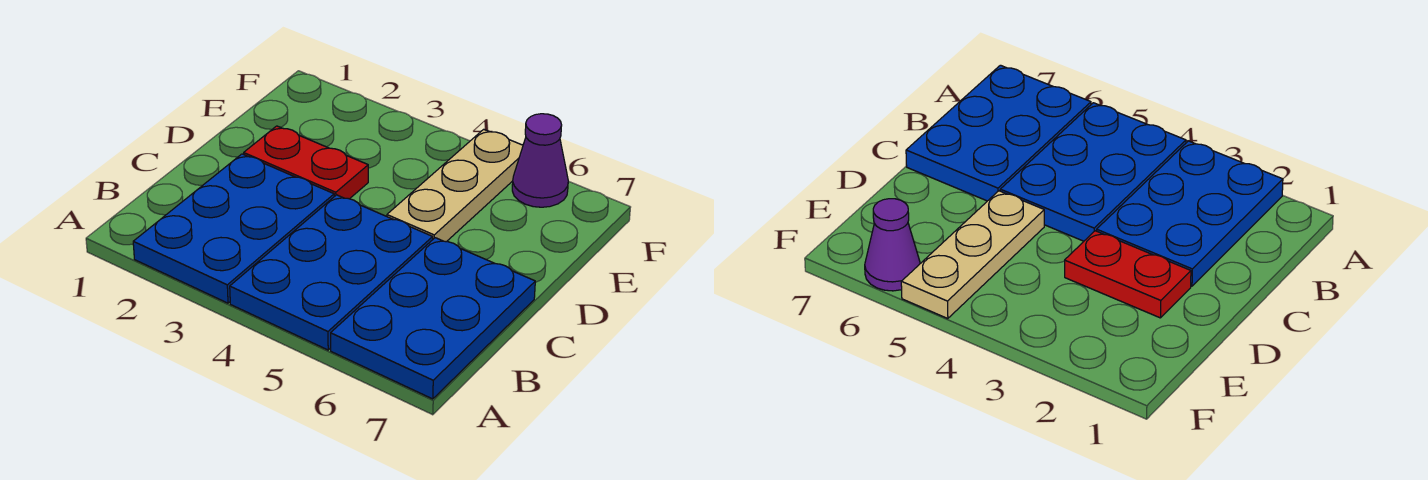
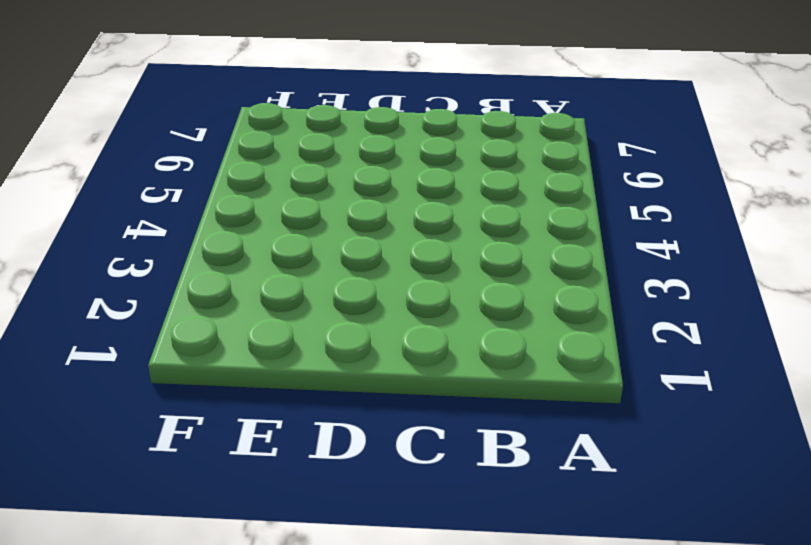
none -> blue plate A2:C3 level 1
none -> blue plate A4:C5 level 1

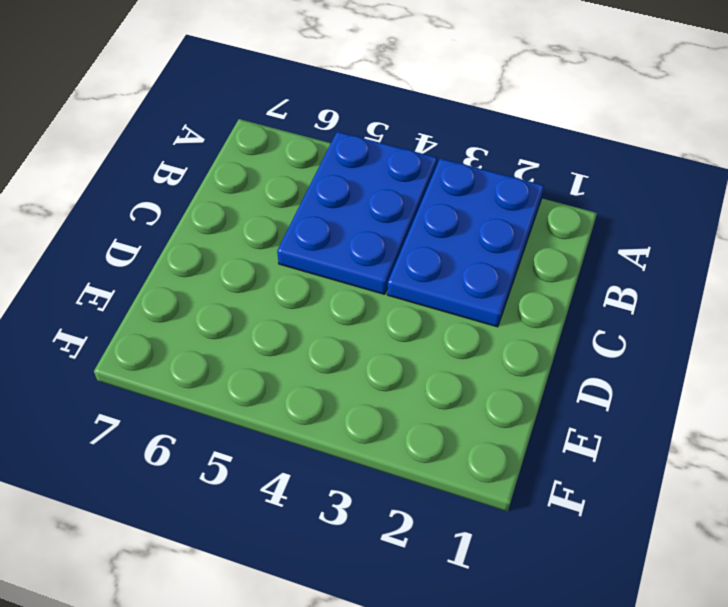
none -> blue plate A6:C7 level 1
none -> red plate D2:D3 level 1

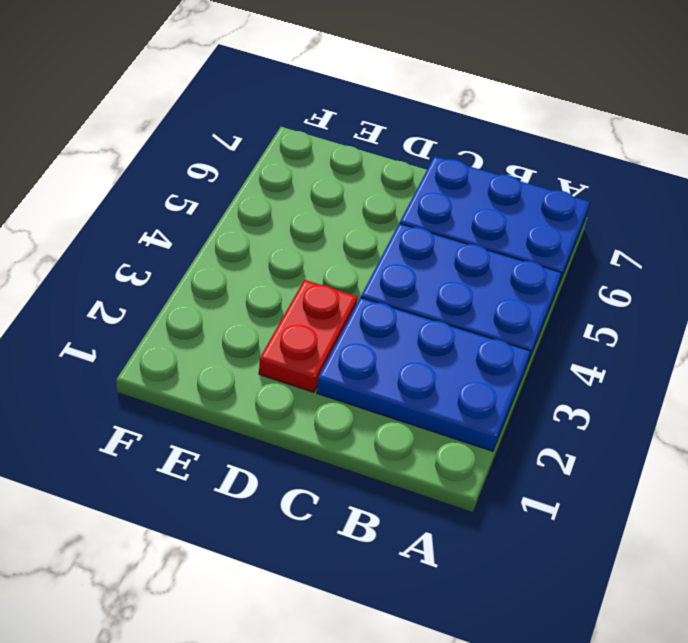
none -> tan plate D5:F5 level 1
none -> purple cone F6 level 1

